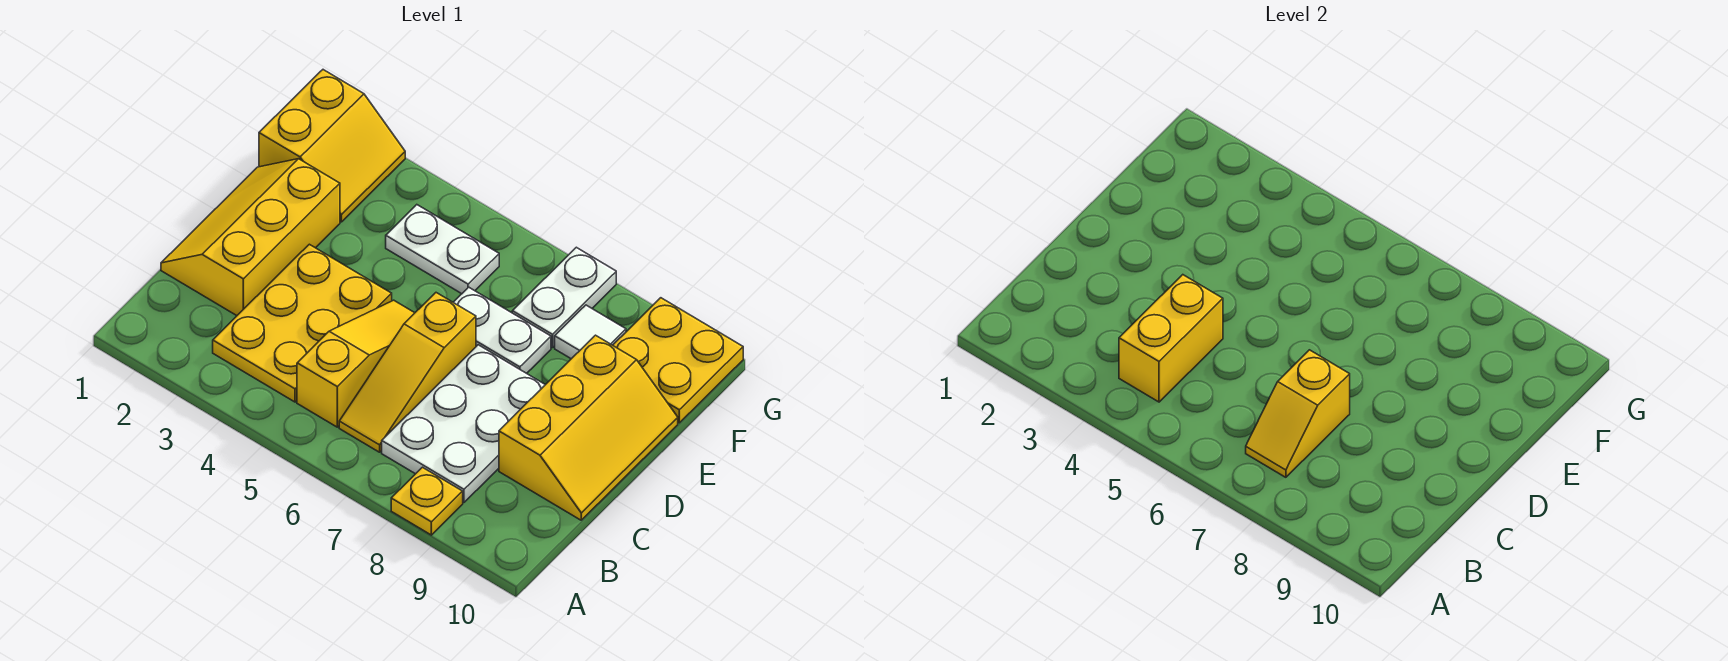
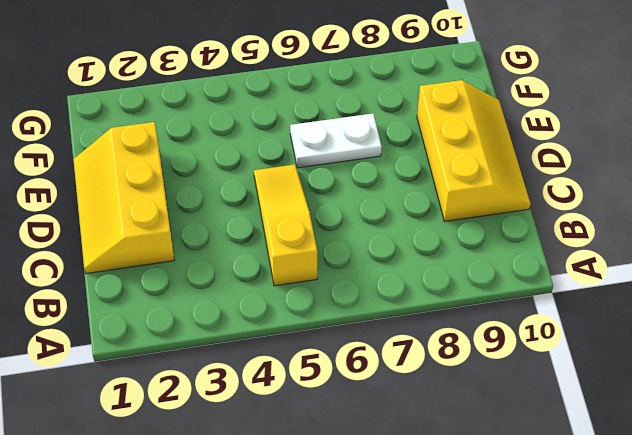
none -> yellow plate A8 level 1
none -> yellow plate B3:D4 level 1
none -> yellow slope B6:D6 level 1 top D

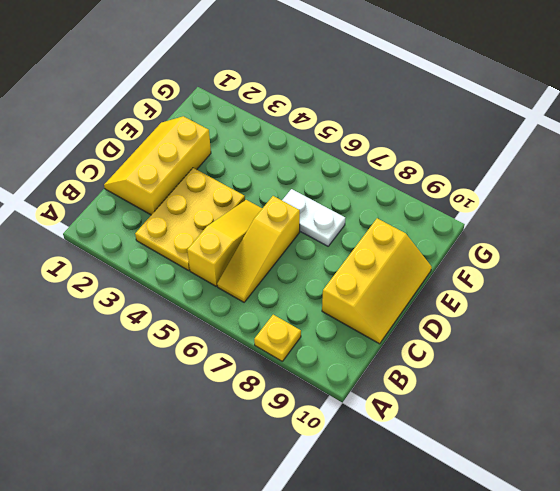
none -> white plate B7:D8 level 1
none -> yellow slope F1:G2 level 1 top 1
none -> white plate F4:F5 level 1

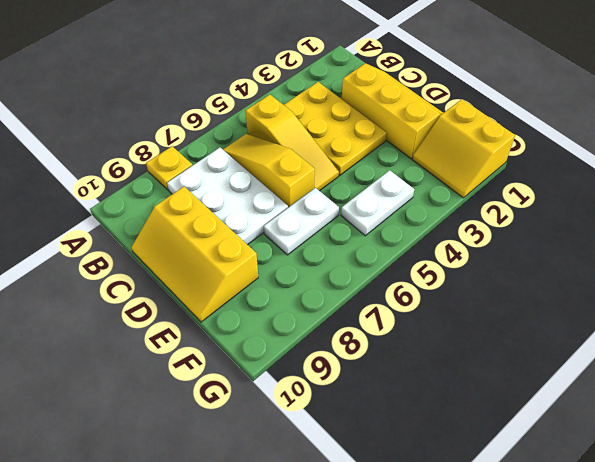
none -> white plate F7:G7 level 1
none -> white tile F8 level 1
none -> yellow plate F9:G10 level 1

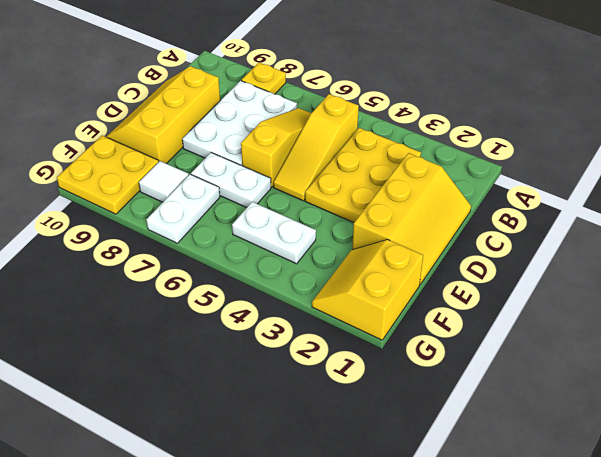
none -> yellow brick B4:C4 level 2
none -> yellow slope B7:C7 level 2 top C

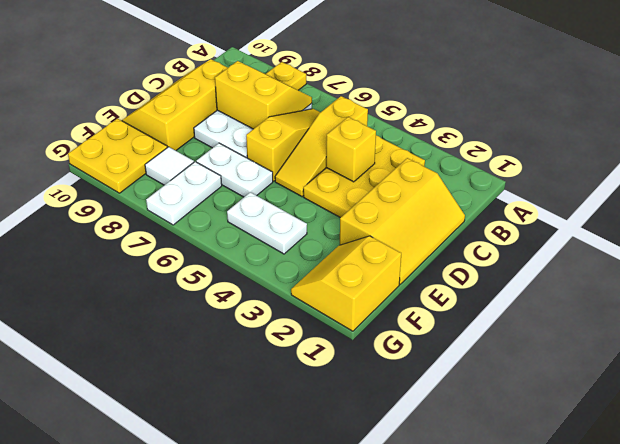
yellow slope B7:C8 level 2 top C -> yellow slope B7:C7 level 2 top C
yellow brick C4 level 2 -> yellow brick B4:C4 level 2

